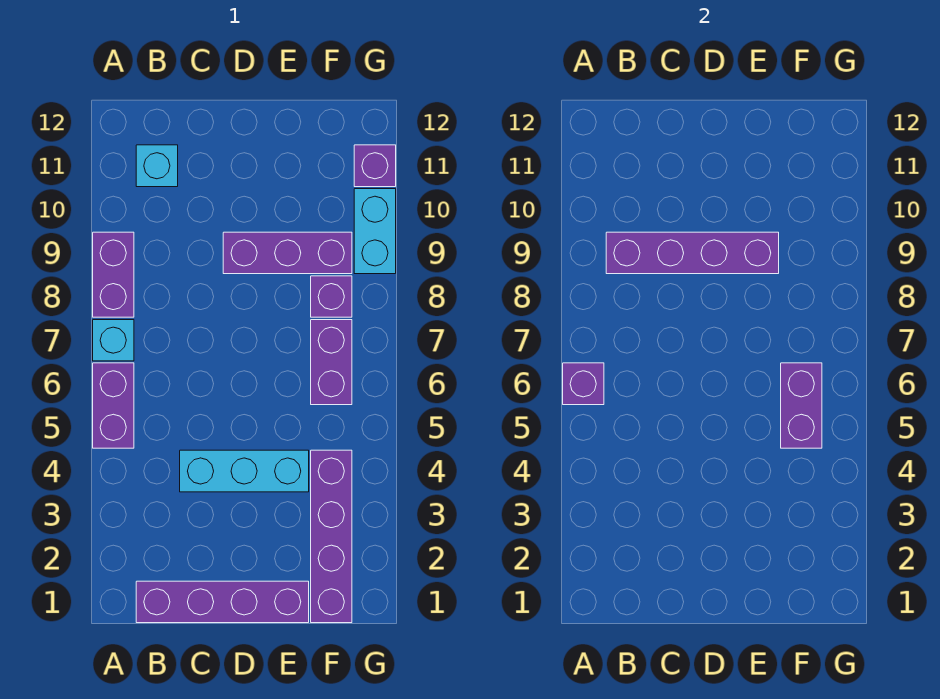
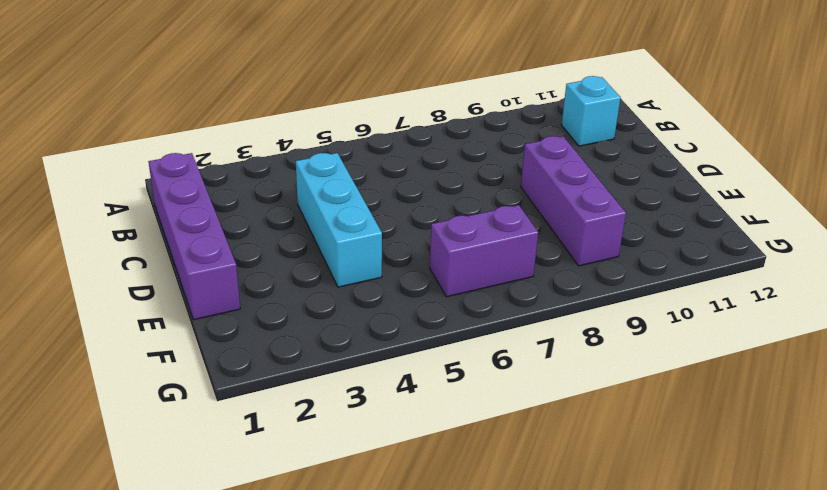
none -> purple brick A5:A6 level 1
none -> cyan brick A7 level 1
none -> purple brick A8:A9 level 1

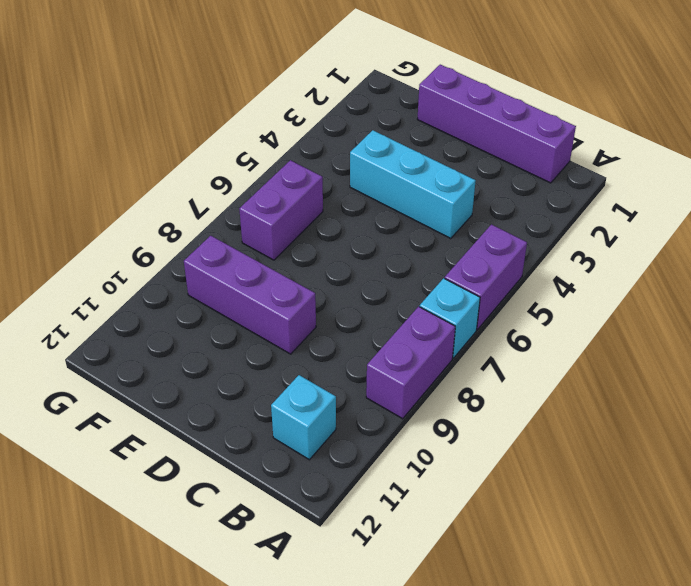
none -> purple brick F1:F4 level 1
none -> purple brick F8 level 1
none -> cyan brick G9:G10 level 1

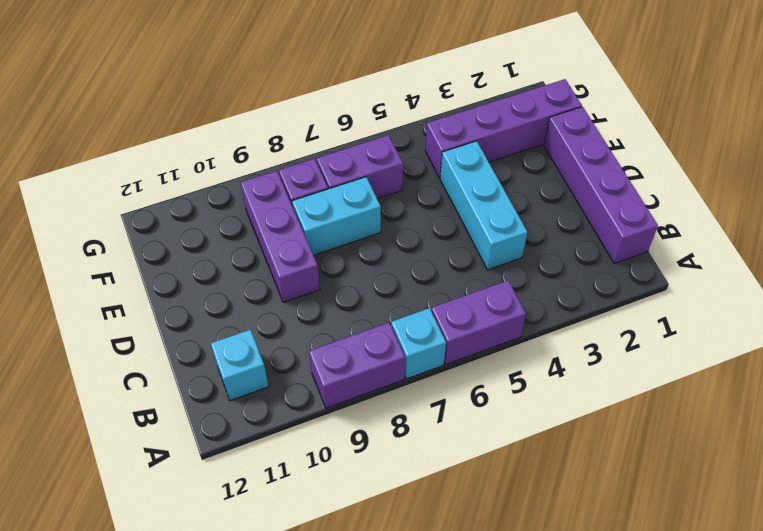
cyan brick E7:E8 level 1 -> cyan brick G9:G10 level 1
none -> purple brick G11 level 1
none -> purple brick A6 level 2
none -> purple brick B9:E9 level 2

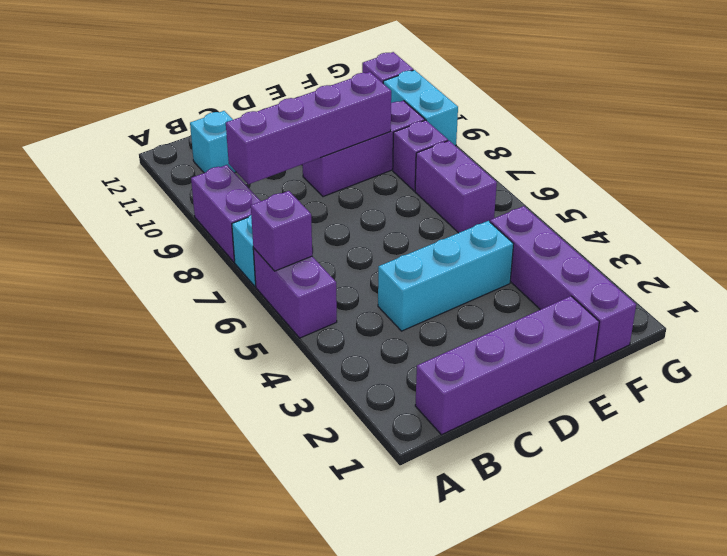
none -> purple brick F5:F6 level 2

